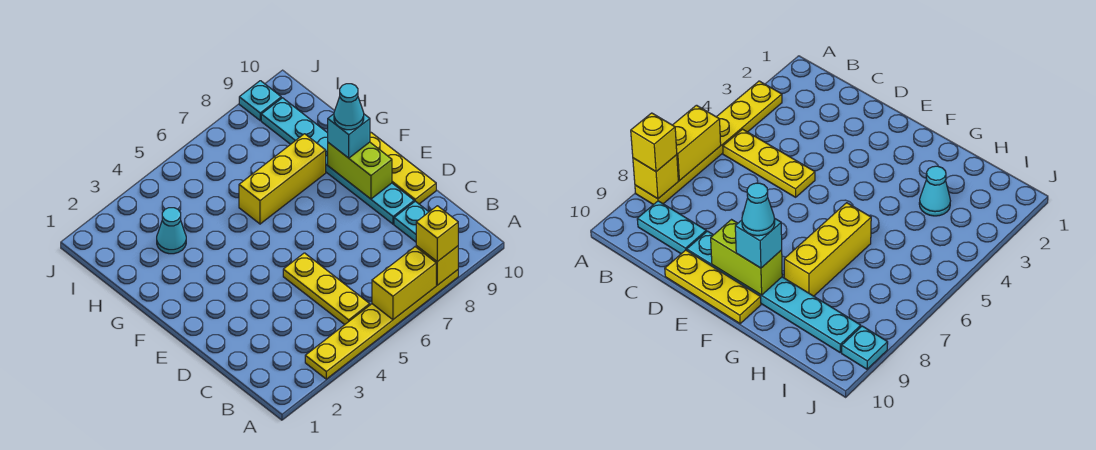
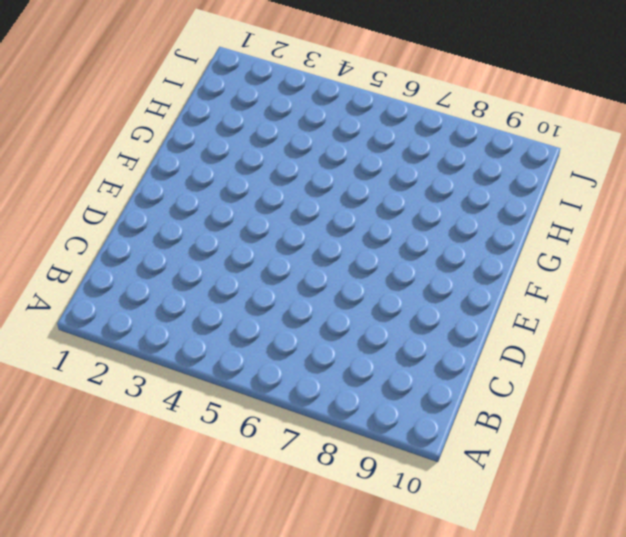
none -> yellow plate A3:A8 level 1
none -> yellow plate B5:D5 level 1
none -> cyan plate B9:C9 level 1

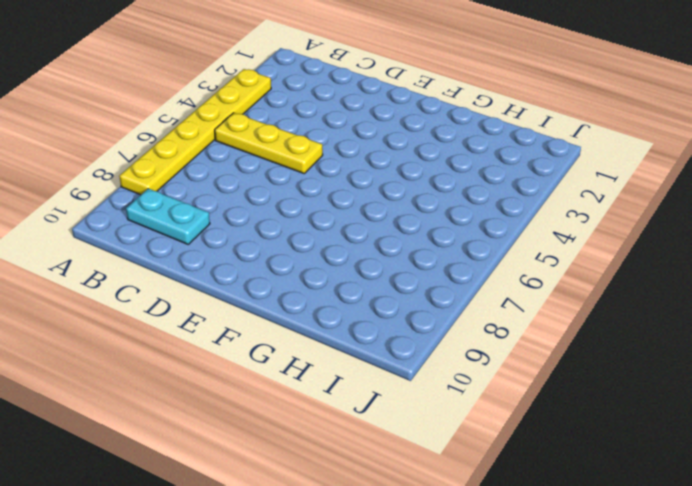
none -> cyan plate D9:I9 level 1
none -> yellow plate D10:F10 level 1
none -> yellow brick G6:G8 level 1

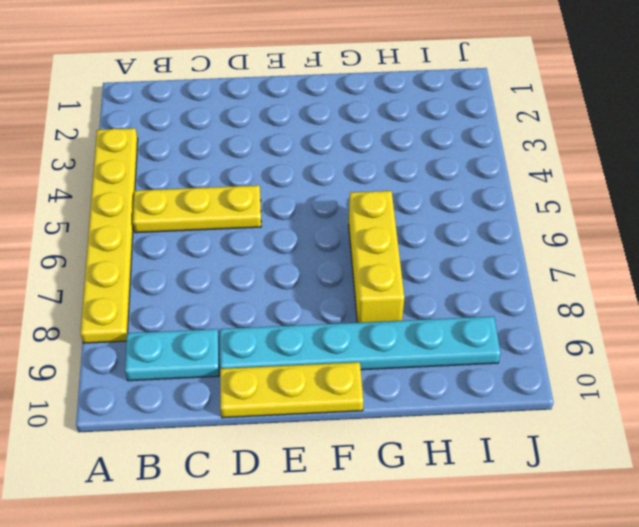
none -> cyan cone H3 level 1
none -> cyan plate J9 level 1
none -> yellow brick A6:A7 level 2

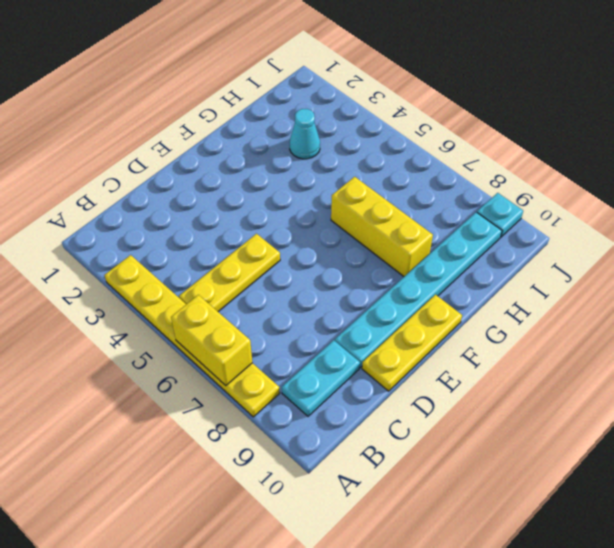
none -> yellow brick A8 level 2
none -> lime brick E9:F9 level 2
none -> yellow brick A8 level 3

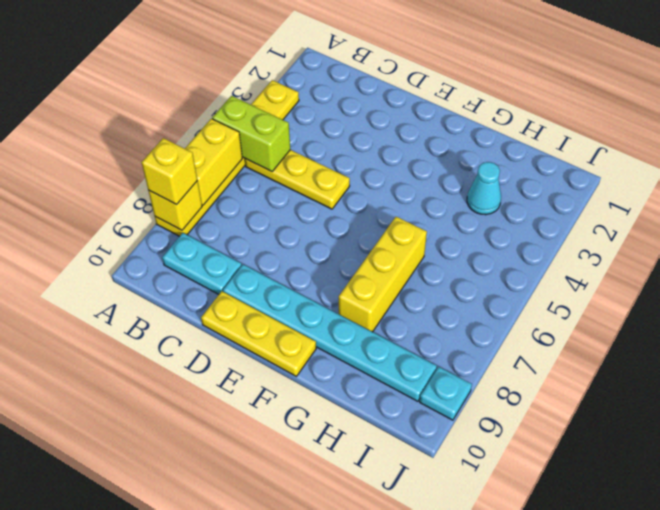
lime brick A5:B5 level 2 -> lime brick E9:F9 level 2
none -> cyan brick F9 level 3
none -> cyan cone F9 level 4

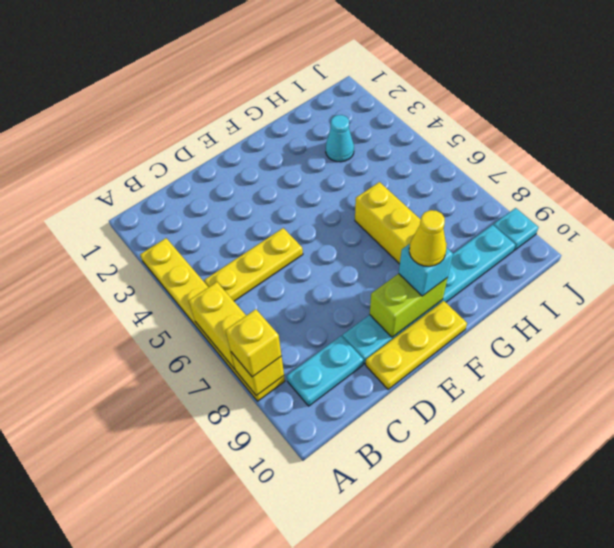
yellow cone F9 level 4 -> cyan cone F9 level 4

